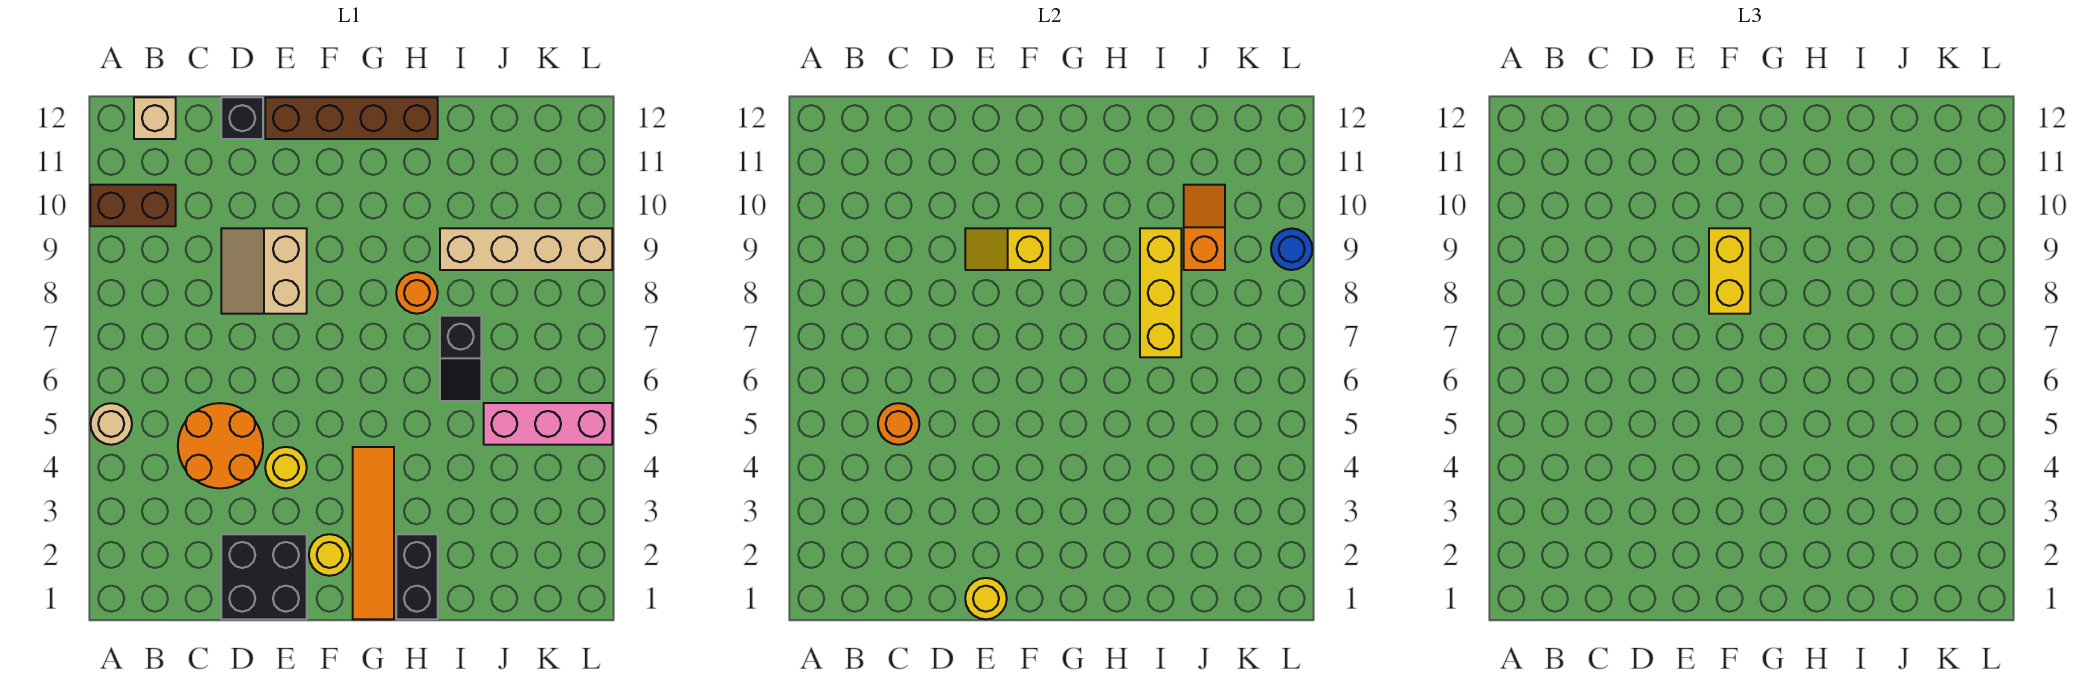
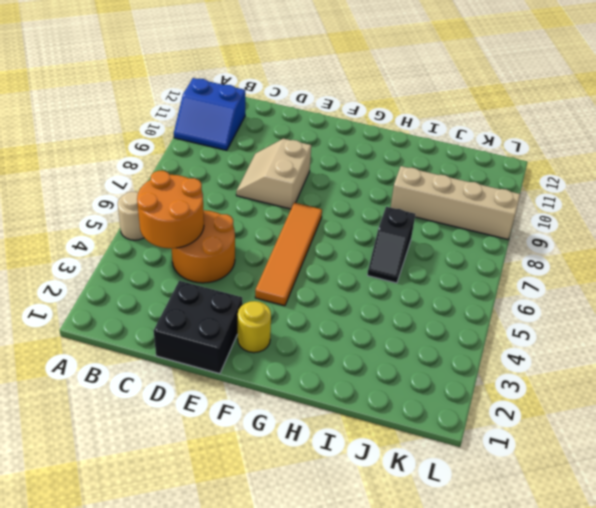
blue slope A10:B11 level 1 top 11 -> brown brick A10:B10 level 1
orange round brick B4:C5 level 2 -> orange round brick C5 level 2
orange tile F4:F7 level 1 -> orange tile G1:G4 level 1
none -> tan brick B12 level 1
none -> black brick D12 level 1
none -> yellow round brick E4 level 1

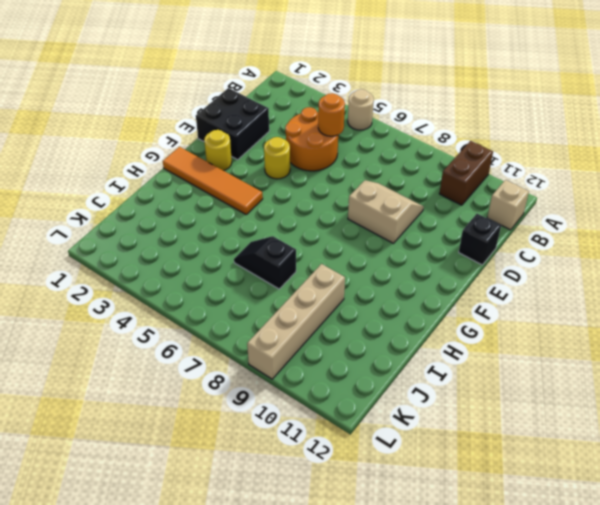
none -> brown brick E12:H12 level 1
none -> black brick H1:H2 level 1
none -> orange round brick H8 level 1

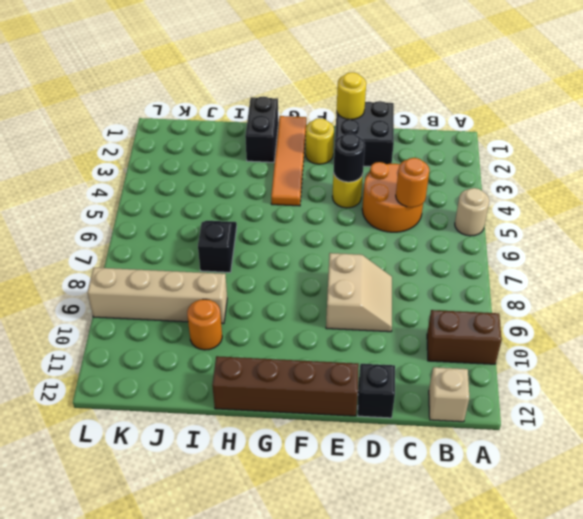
black round brick E4 level 2 -> none
orange round brick I10 level 1 -> orange round brick H8 level 1
none -> pink brick J5:L5 level 1
none -> yellow slope E9:F9 level 2 top F
none -> yellow brick I7:I9 level 2

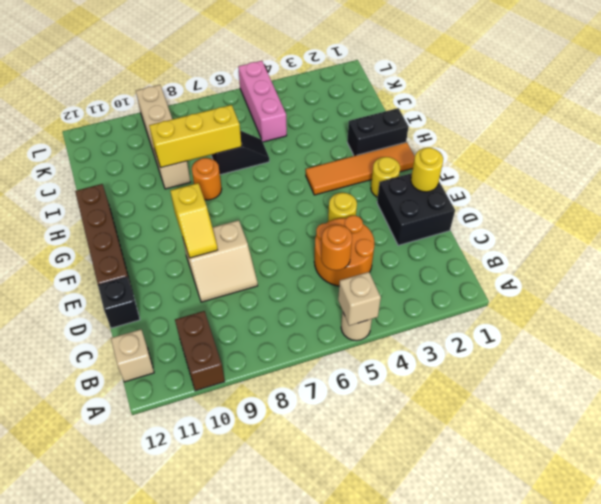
tan brick A5 level 2 -> none
none -> orange slope J9:J10 level 2 top 9
none -> blue round brick L9 level 2
none -> yellow brick F8:F9 level 3

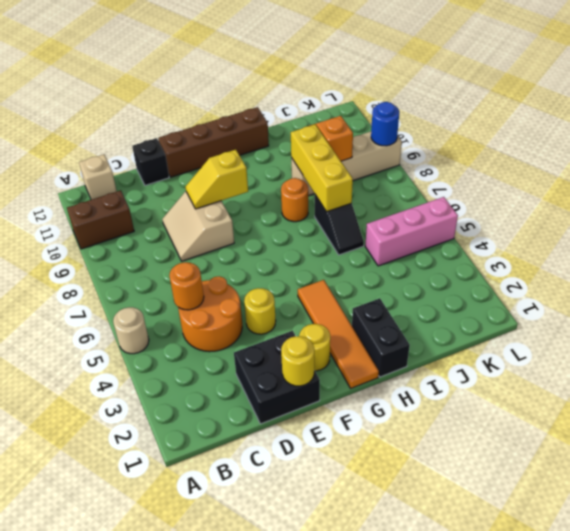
none -> yellow brick F8:F9 level 3

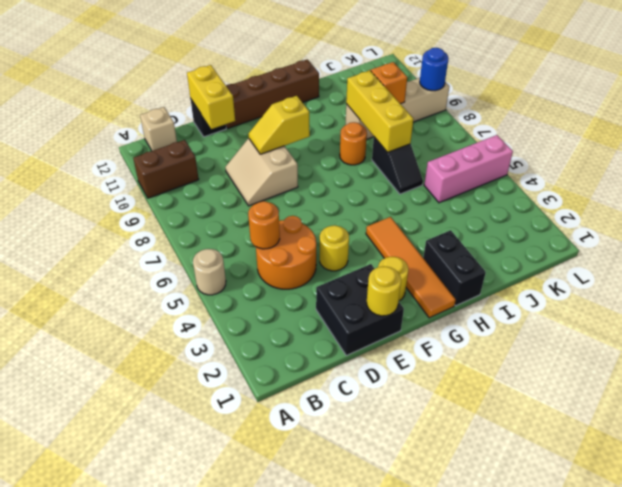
yellow brick D11:D12 level 2 -> yellow brick F8:F9 level 3

